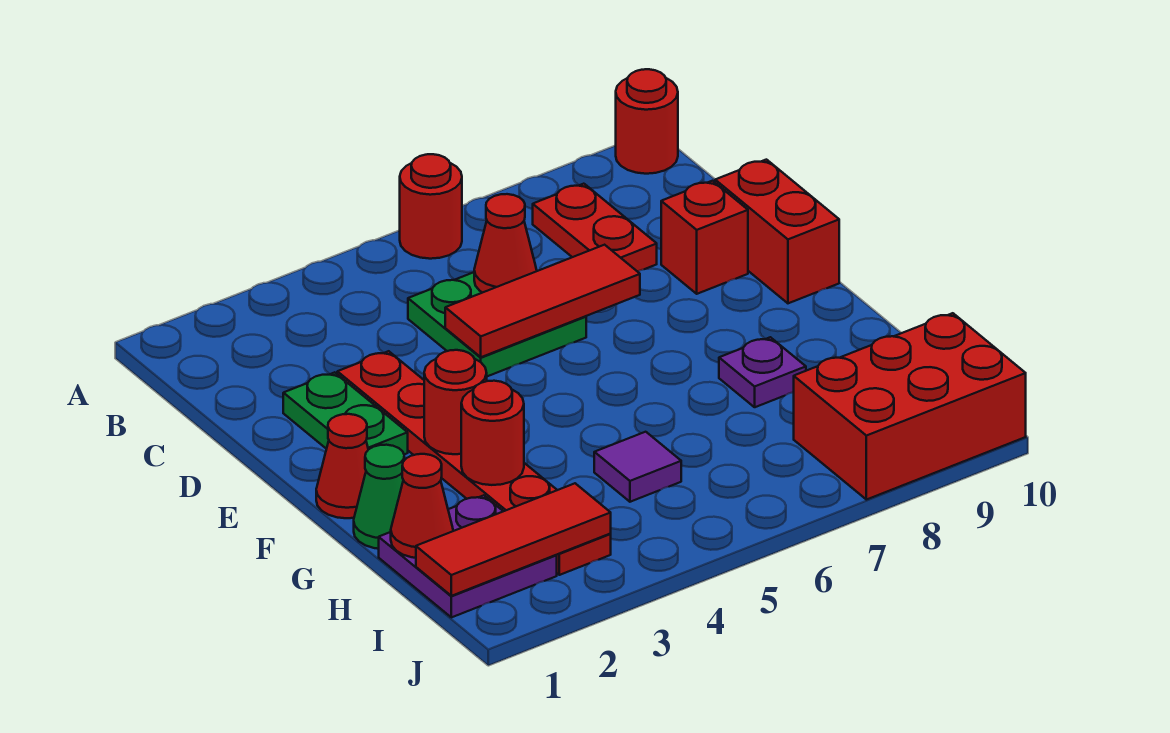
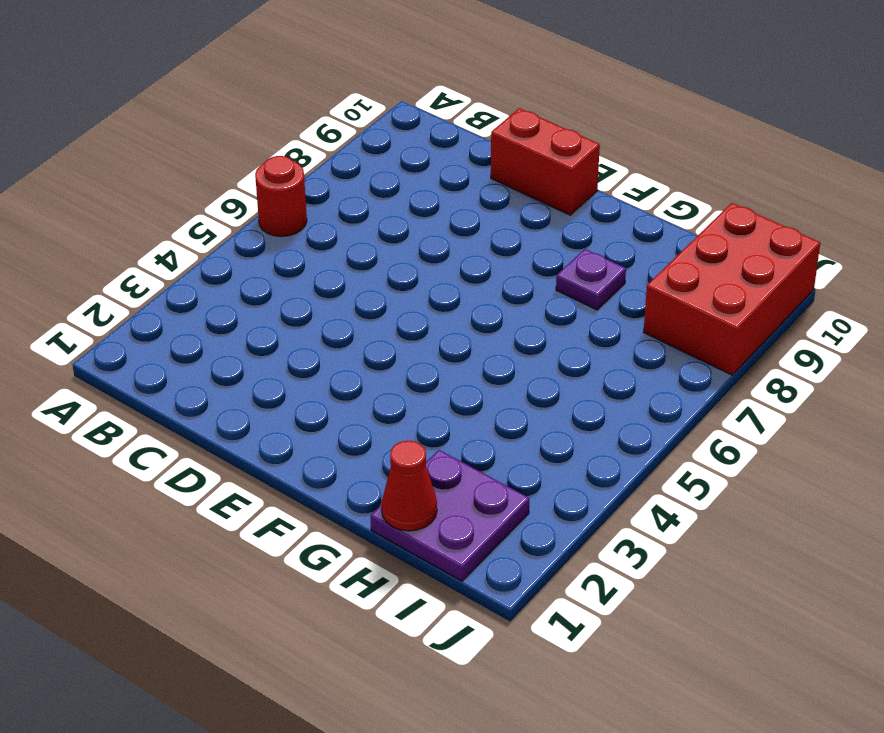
none -> red round brick A10 level 1
none -> red plate B8:C8 level 1
none -> green plate C5:D6 level 1

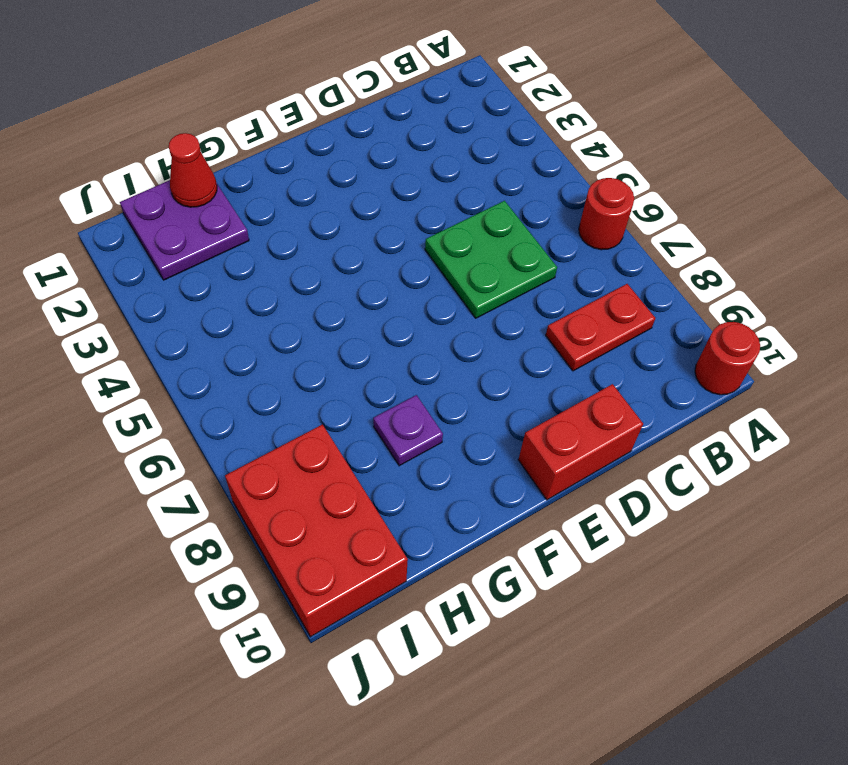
none -> green plate D2:E2 level 1
none -> red plate D3:I3 level 1
none -> red brick D9 level 1

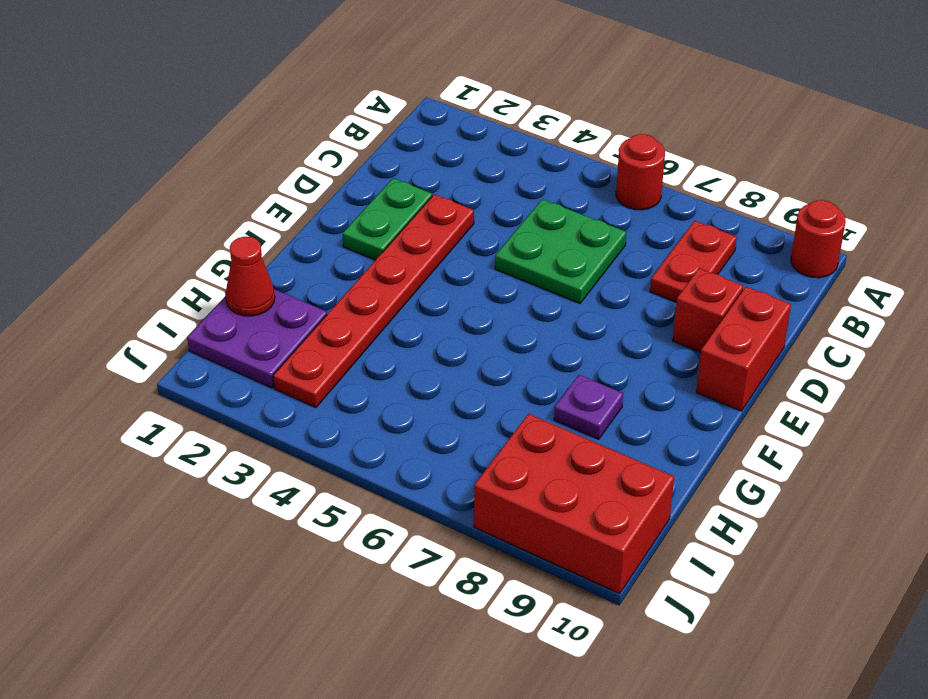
none -> red cone F1 level 1
none -> green cone G1 level 1
none -> purple tile H5 level 1

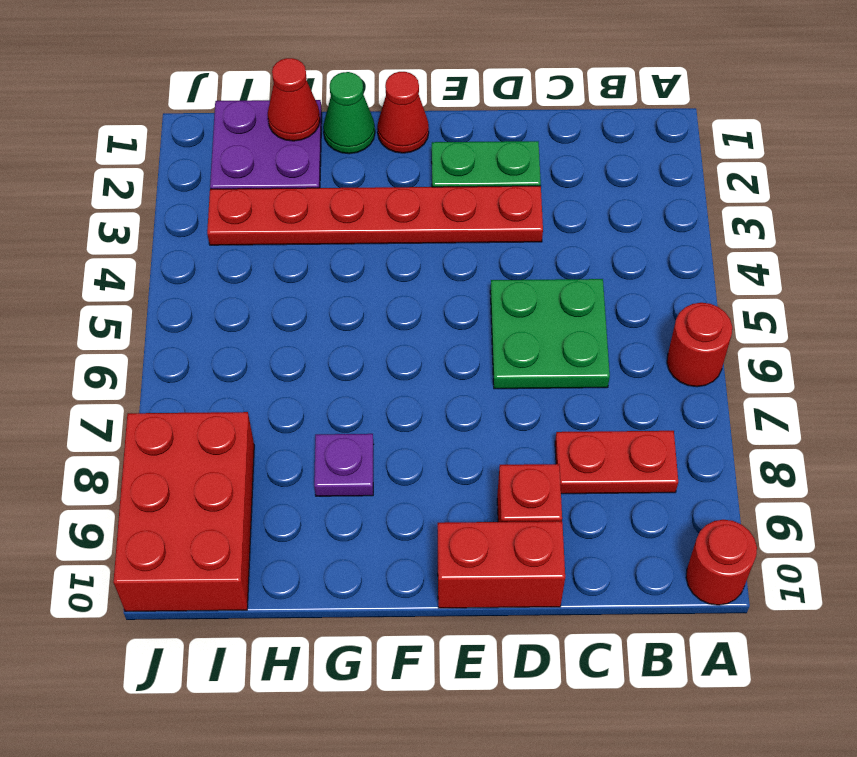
none -> purple tile H5 level 1
none -> red cone C6 level 2
none -> red tile D5:D7 level 2

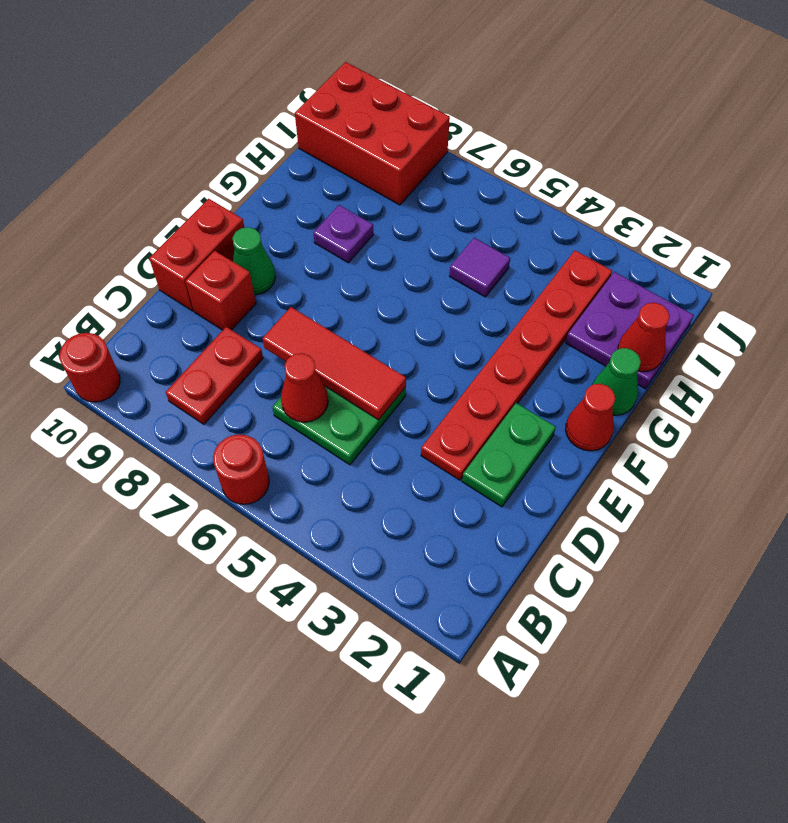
green cone E9 level 1 -> none
none -> red round brick F3 level 2
none -> red round brick G3 level 2
none -> red tile I1:I3 level 2

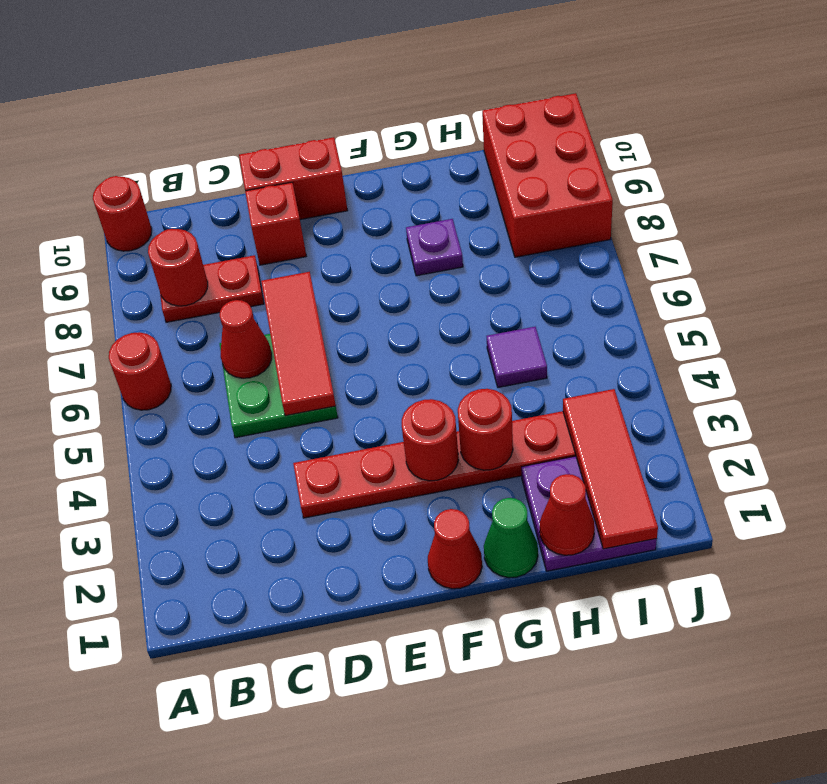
red round brick B8 level 2 -> none
none -> green plate D2:E2 level 1

